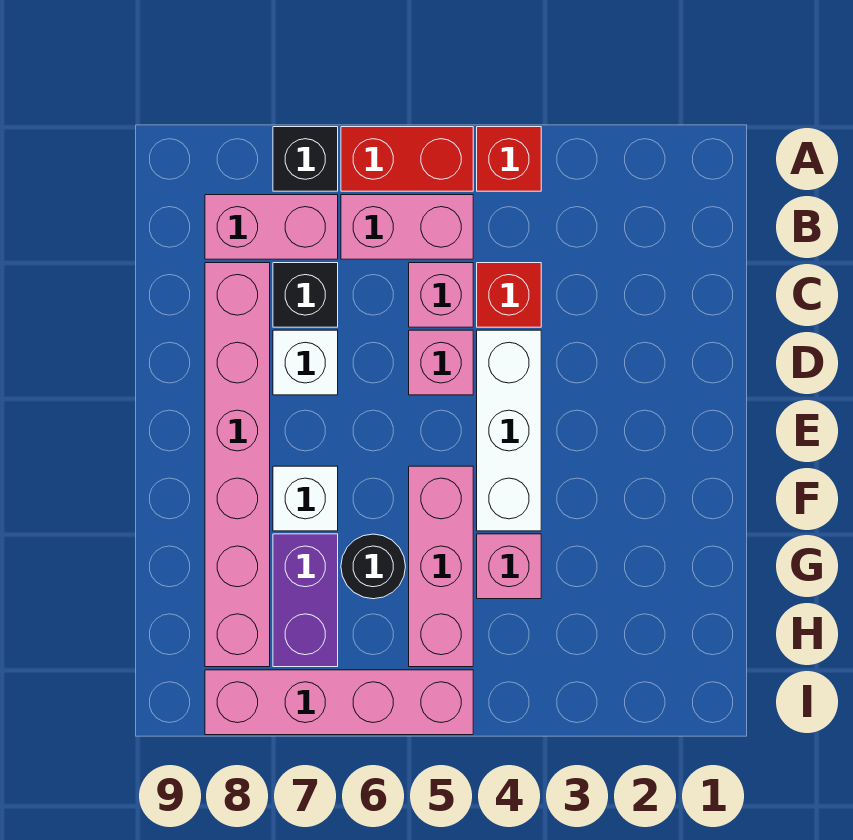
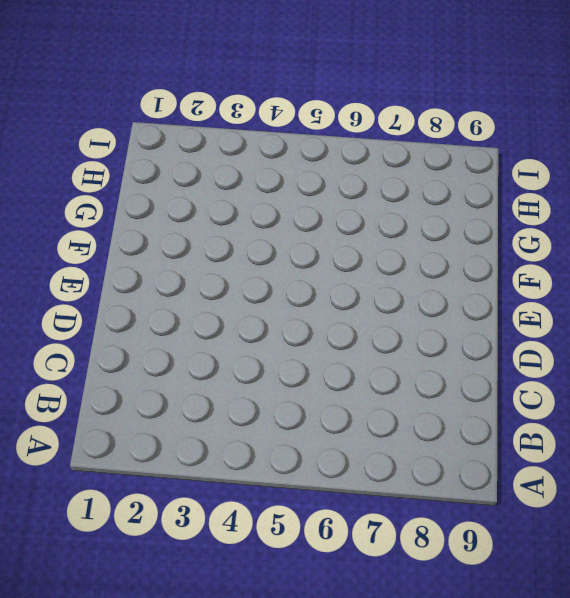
none -> red brick A4 level 1
none -> red brick A5:A6 level 1
none -> black brick A7 level 1

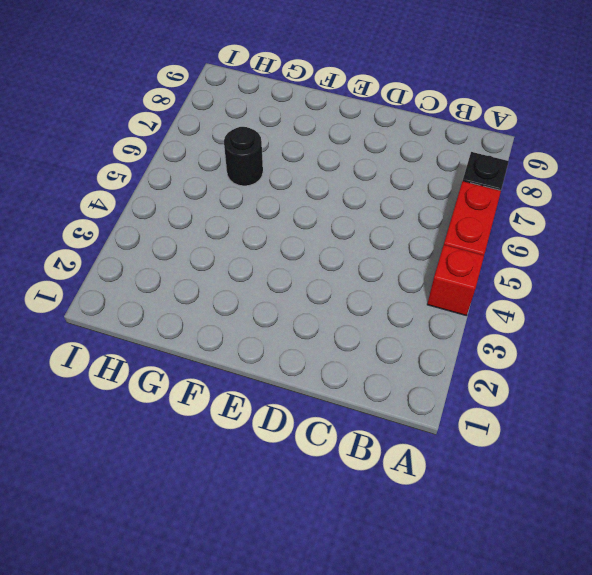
none -> pink brick B5:B6 level 1
none -> pink brick B7:B8 level 1
none -> red brick C4 level 1

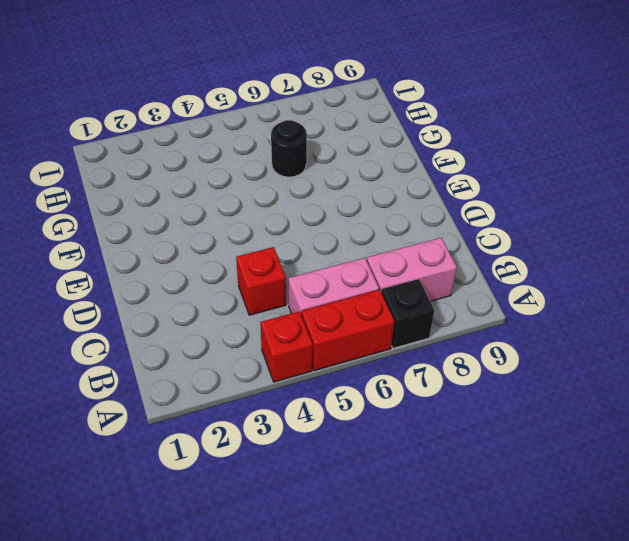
none -> pink brick C5 level 1
none -> black brick C7 level 1
none -> pink brick C8:H8 level 1

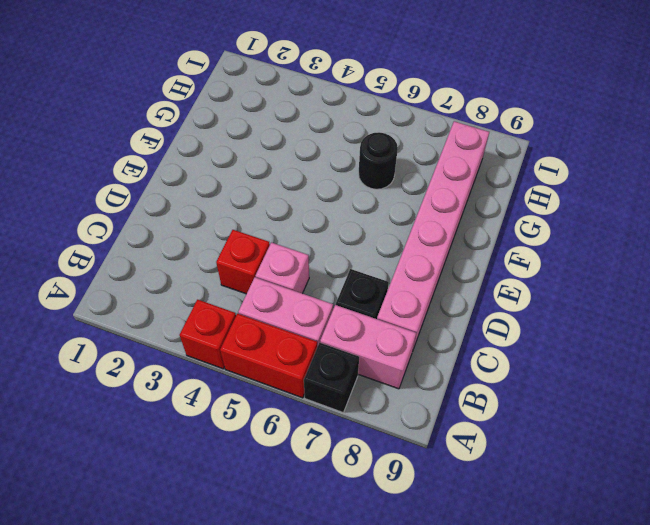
none -> white brick D4:F4 level 1
none -> pink brick D5 level 1
none -> white brick D7 level 1

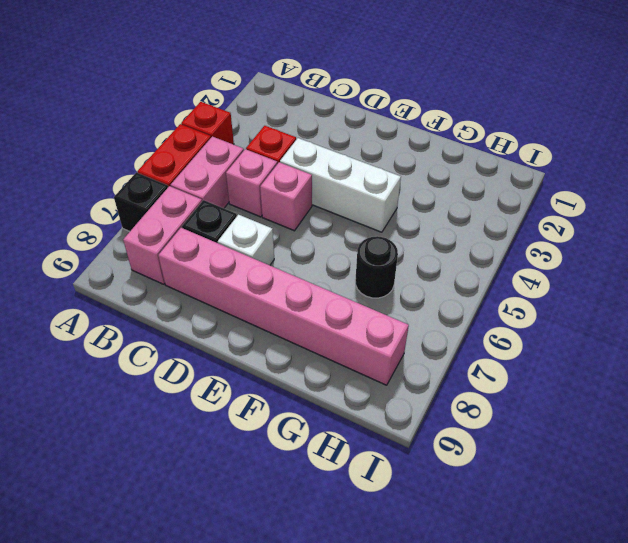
none -> pink brick F5:H5 level 1
none -> white brick F7 level 1
none -> pink brick G4 level 1

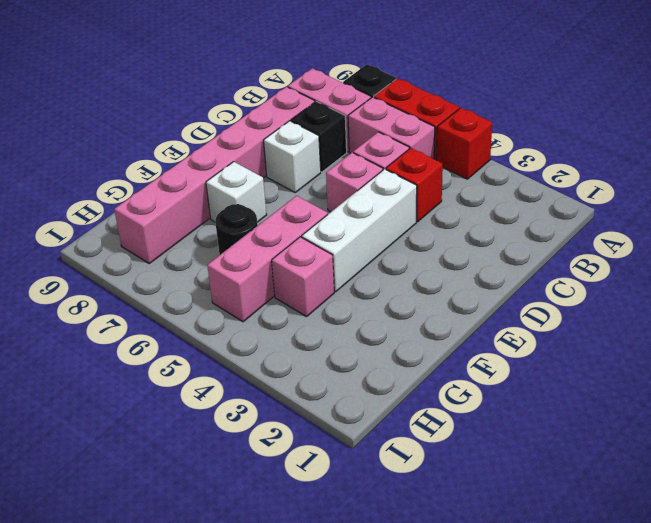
none -> purple brick G7:H7 level 1
none -> pink brick I5:I8 level 1

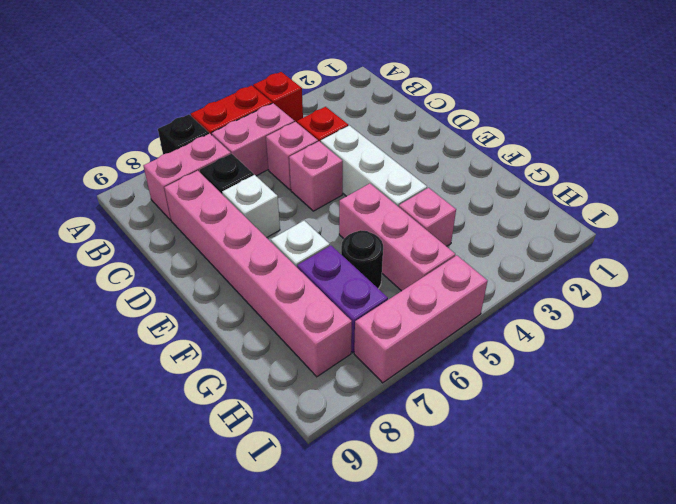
pink brick I5:I7 level 1 -> pink brick I5:I8 level 1

